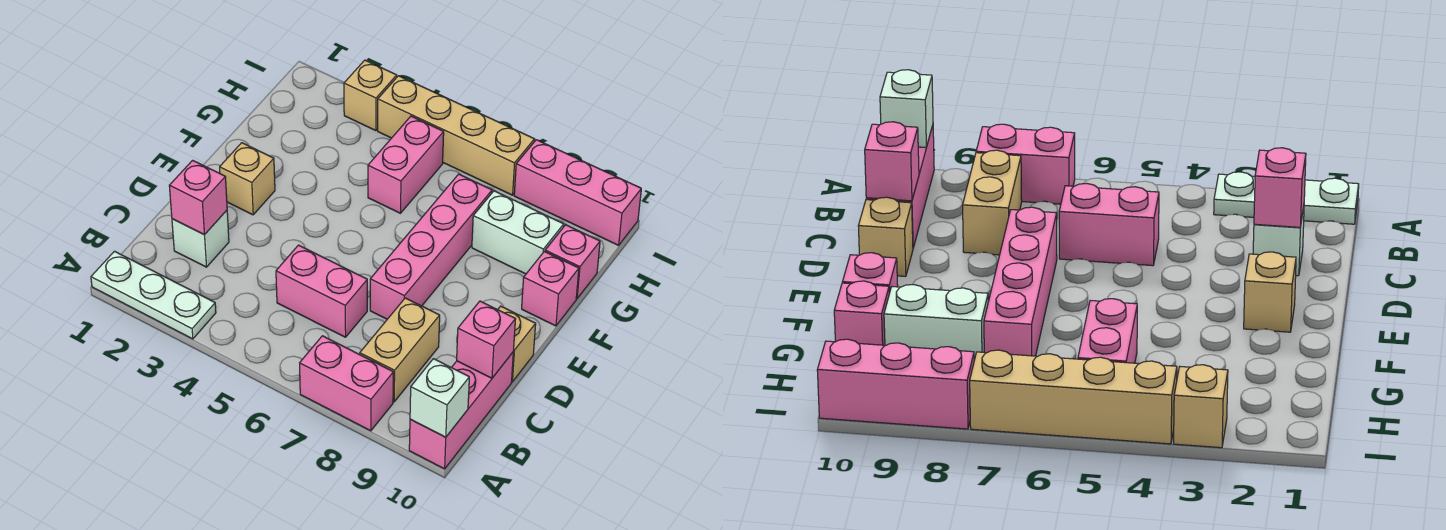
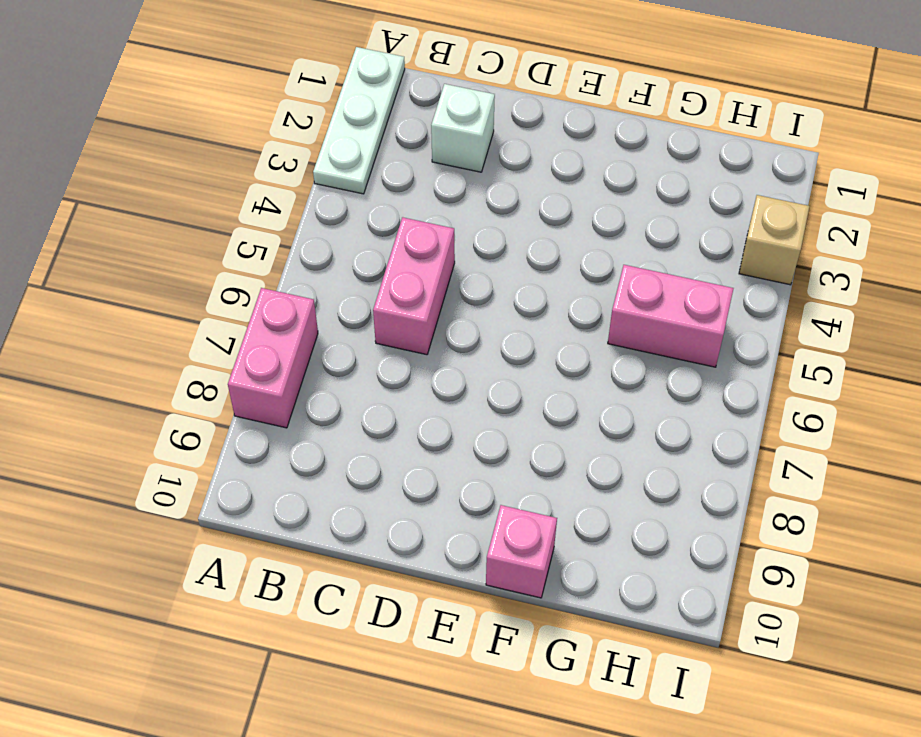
none -> pink brick A10:C10 level 1
none -> tan brick B8:C8 level 1
none -> pink brick D7:G7 level 1

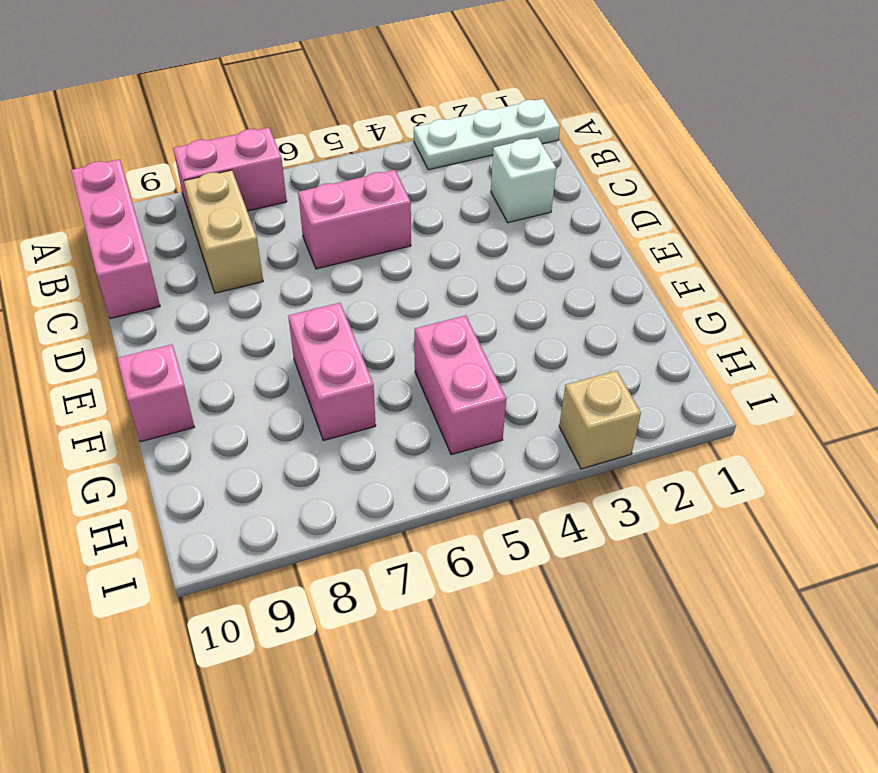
pink brick F7:G7 level 1 -> pink brick D7:G7 level 1
none -> tan brick D10 level 1
none -> tan brick E2 level 1
none -> white brick G8:G9 level 1

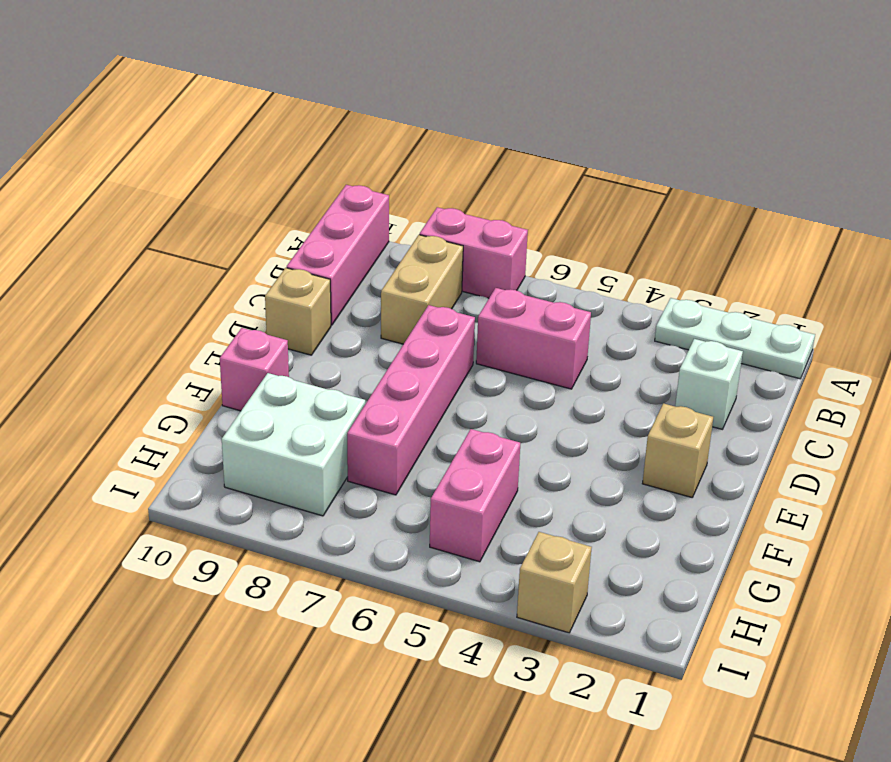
white brick G8:H9 level 1 -> white brick G8:G9 level 1
none -> pink brick G10 level 1
none -> tan brick I4:I7 level 1
none -> pink brick I8:I10 level 1

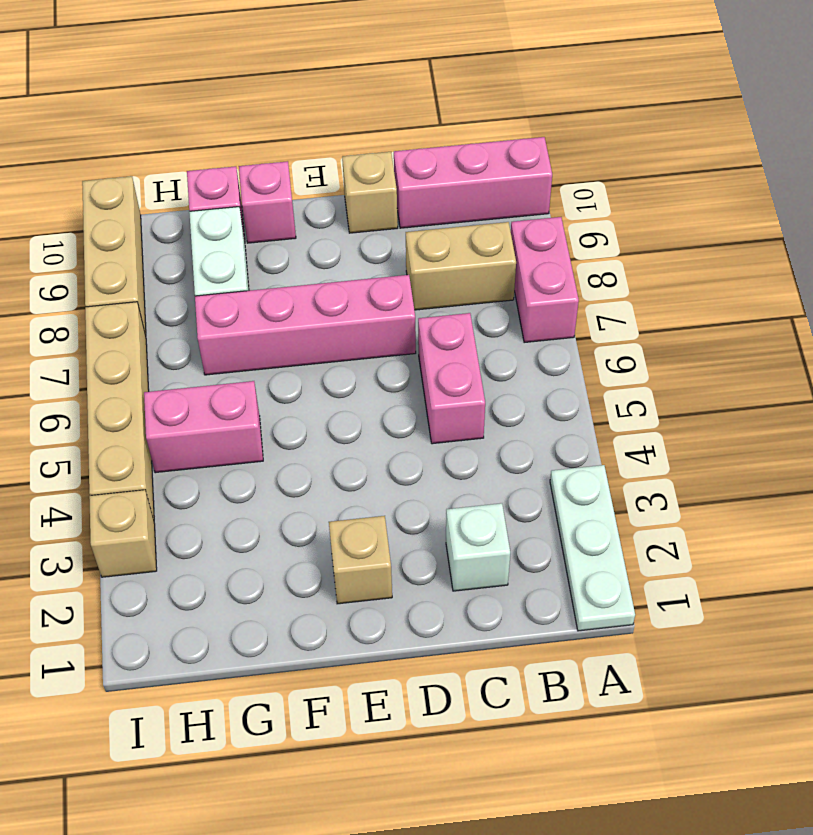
tan brick I8:I10 level 1 -> pink brick I8:I10 level 1
none -> white brick A10 level 2
none -> pink brick C2 level 2
none -> pink brick C10 level 2

